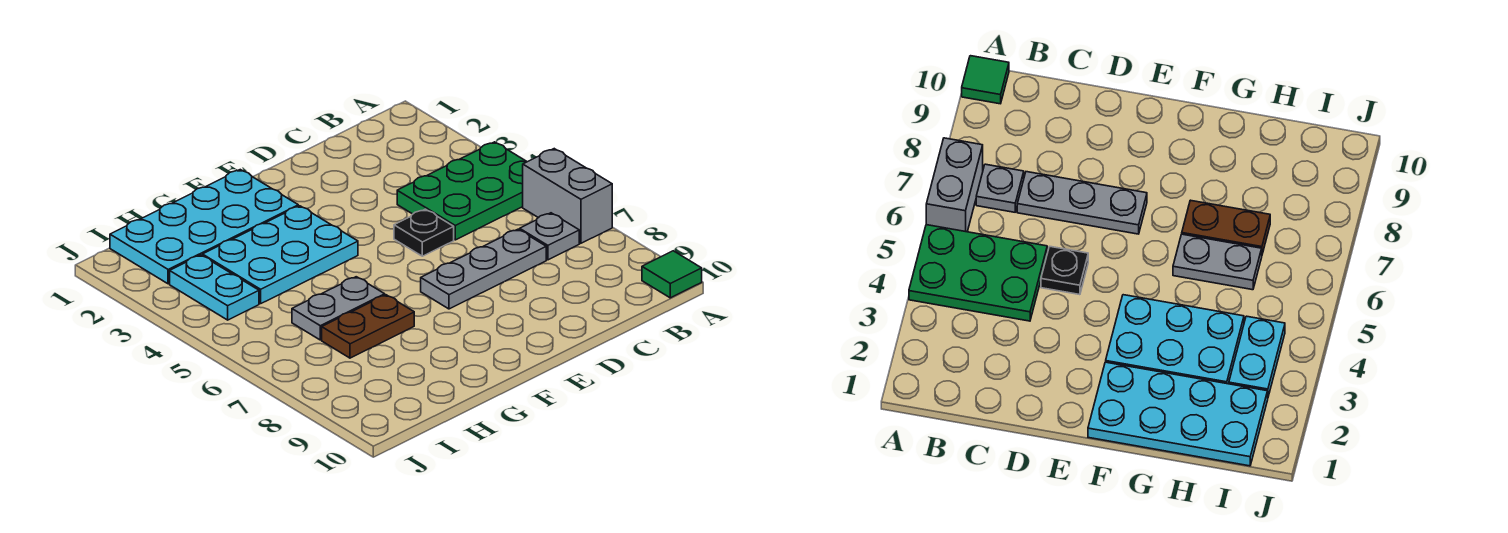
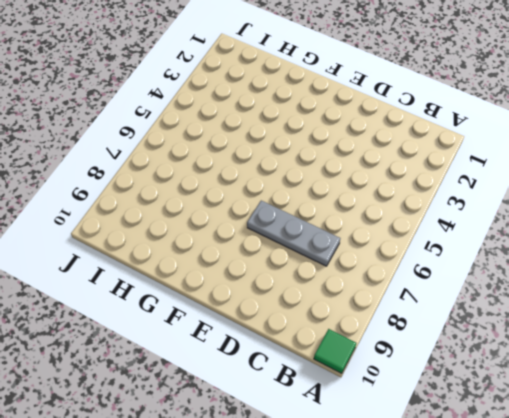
none -> green plate A4:C5 level 1
none -> grey brick A6:A7 level 1

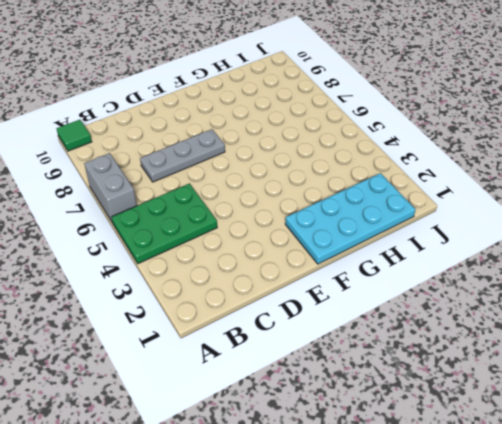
none -> grey plate B7 level 1
none -> black plate D5 level 1

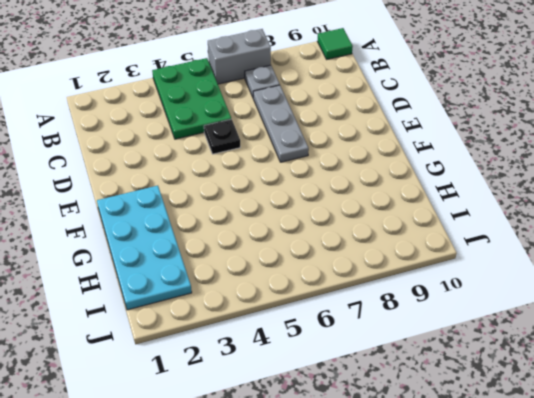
none -> cyan plate F3:H4 level 1
none -> grey plate G6:H6 level 1

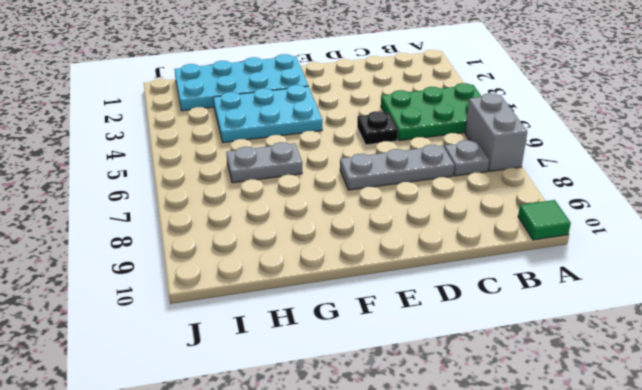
none -> brown plate G7:H7 level 1
none -> cyan plate I3:I4 level 1

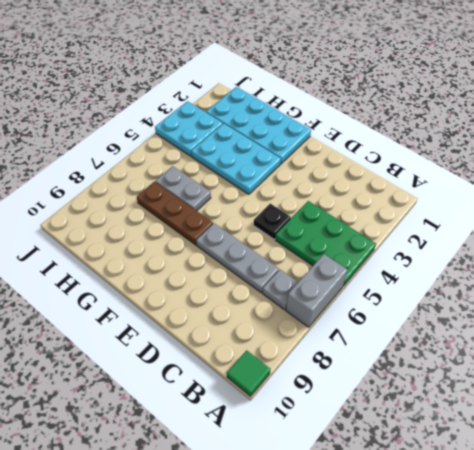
brown plate F7:H7 level 1 -> brown plate G7:H7 level 1
cyan plate I3:J4 level 1 -> cyan plate I3:I4 level 1

